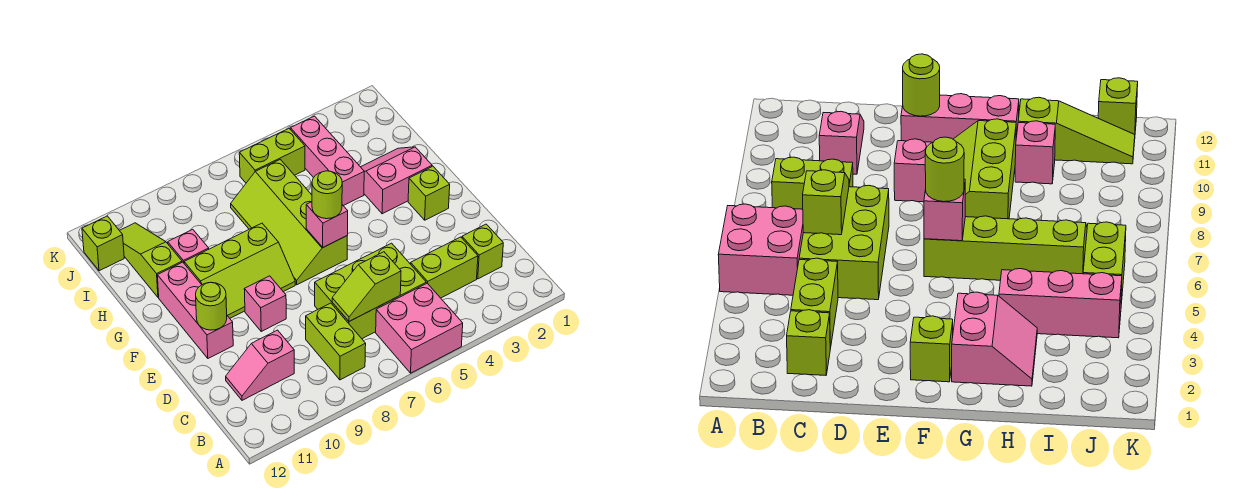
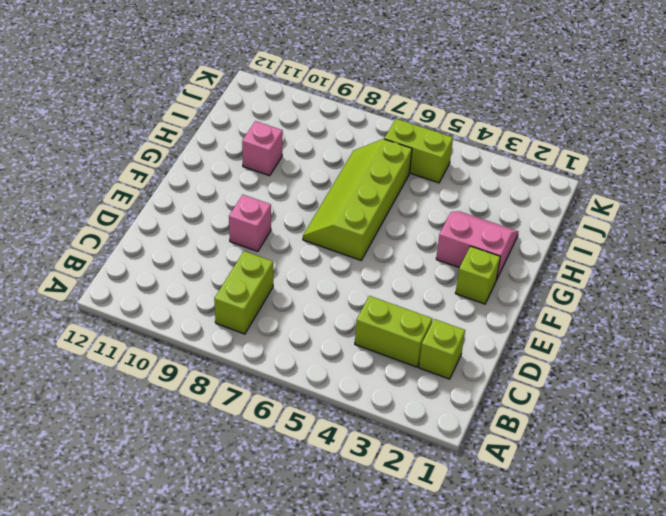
none -> pink brick A5:B6 level 1
none -> lime brick C5:D7 level 1
none -> pink slope C10:C11 level 1 top 10

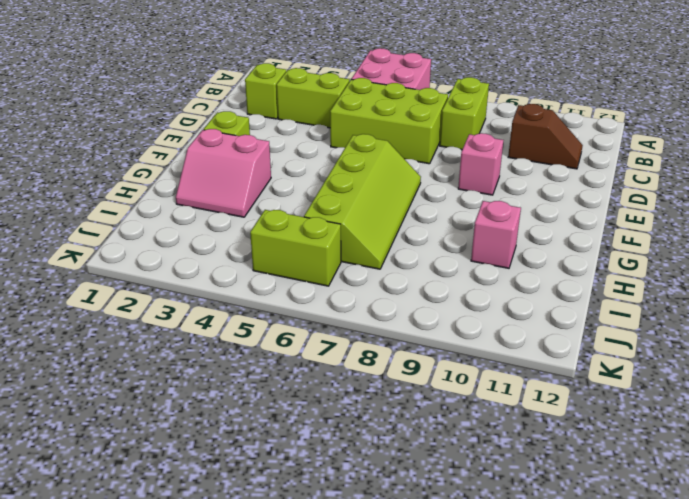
brown slope C10:C11 level 1 top 10 -> pink slope C10:C11 level 1 top 10
none -> pink brick E11:G11 level 1
none -> lime slope F8:G10 level 1 top G
none -> pink brick H4:J4 level 1

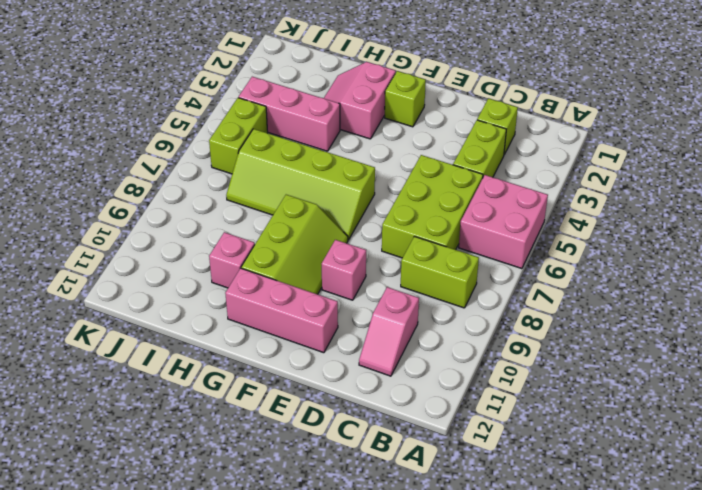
none -> lime slope H11:J11 level 1 top H
none -> lime brick J12 level 1
none -> lime slope C6:C7 level 2 top 6

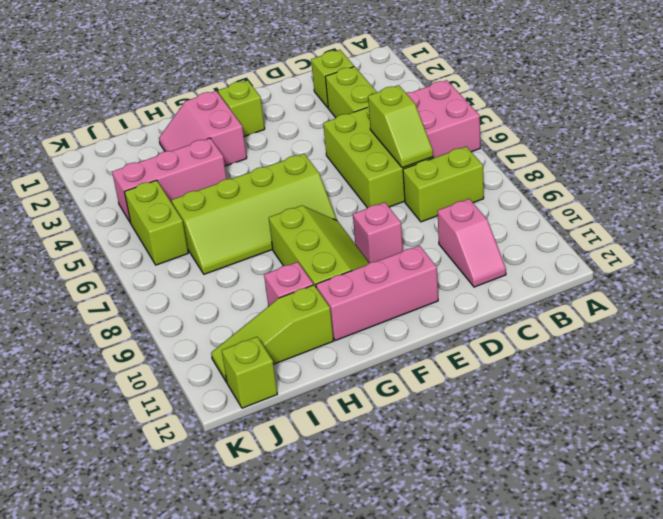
none -> lime round brick E11 level 2
none -> pink brick F6 level 2
none -> lime round brick F6 level 3

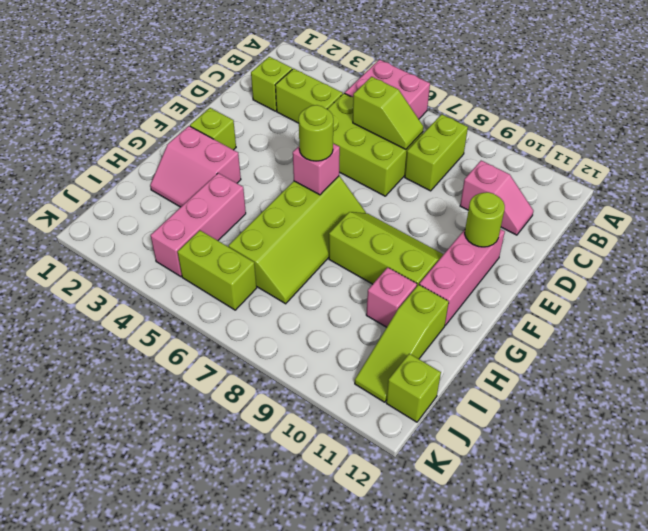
none -> pink brick E9 level 1

